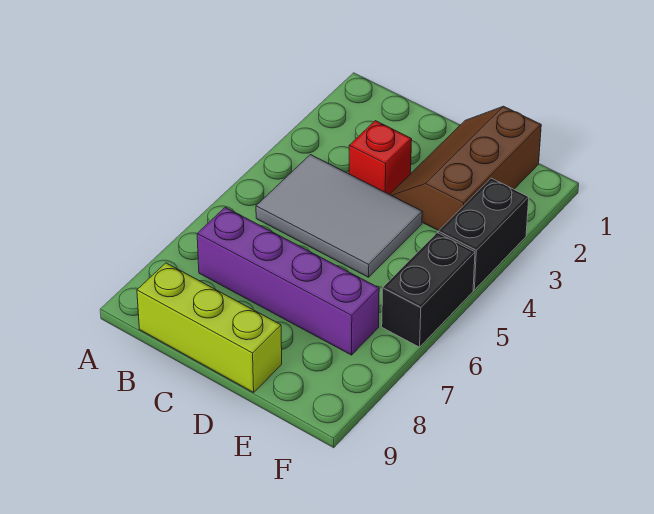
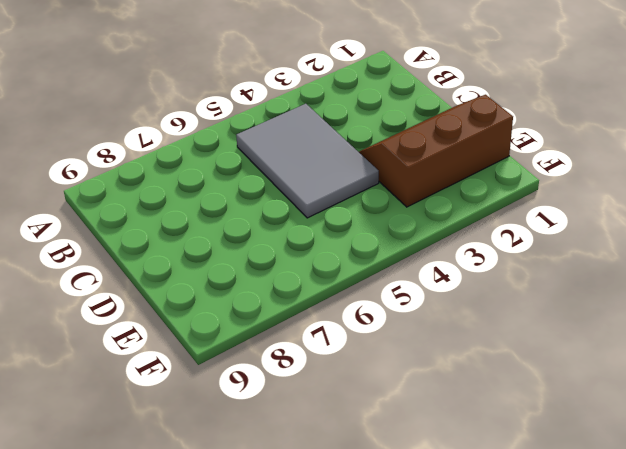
none -> purple brick B7:E7 level 1
none -> lime brick B9:D9 level 1

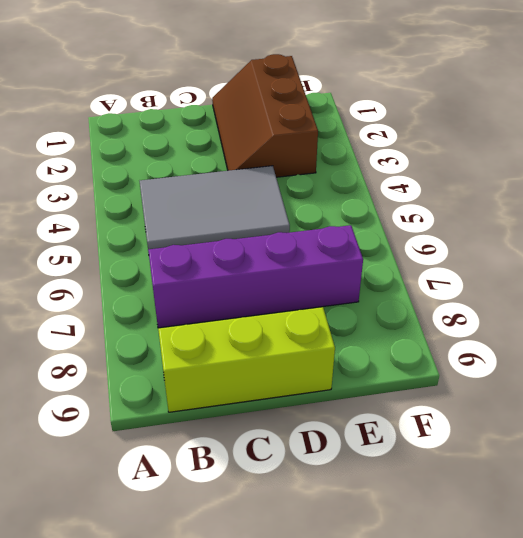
none -> red brick C3 level 1
none -> black brick F3:F4 level 1

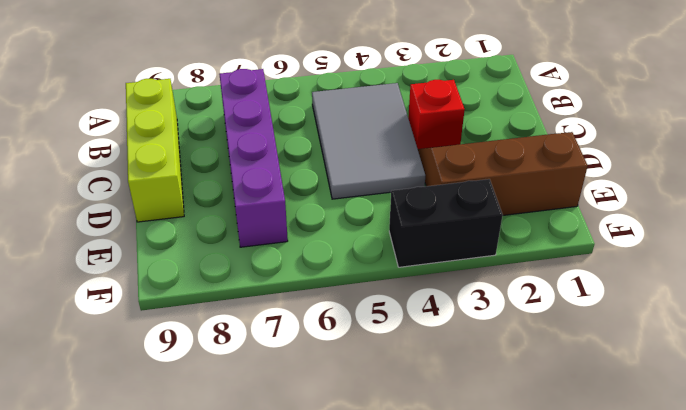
none -> black brick F5:F6 level 1

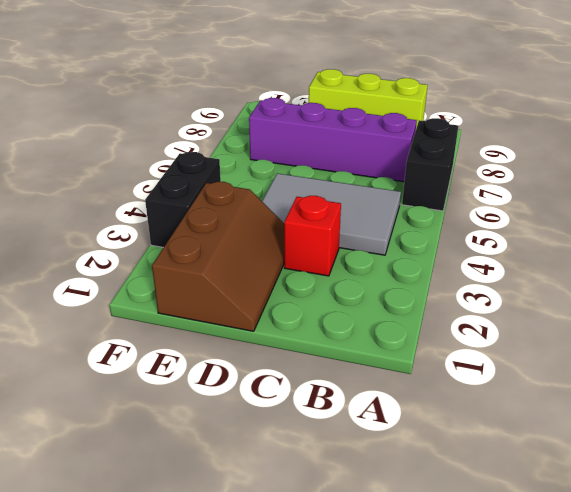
black brick A6:A7 level 1 -> black brick F5:F6 level 1

